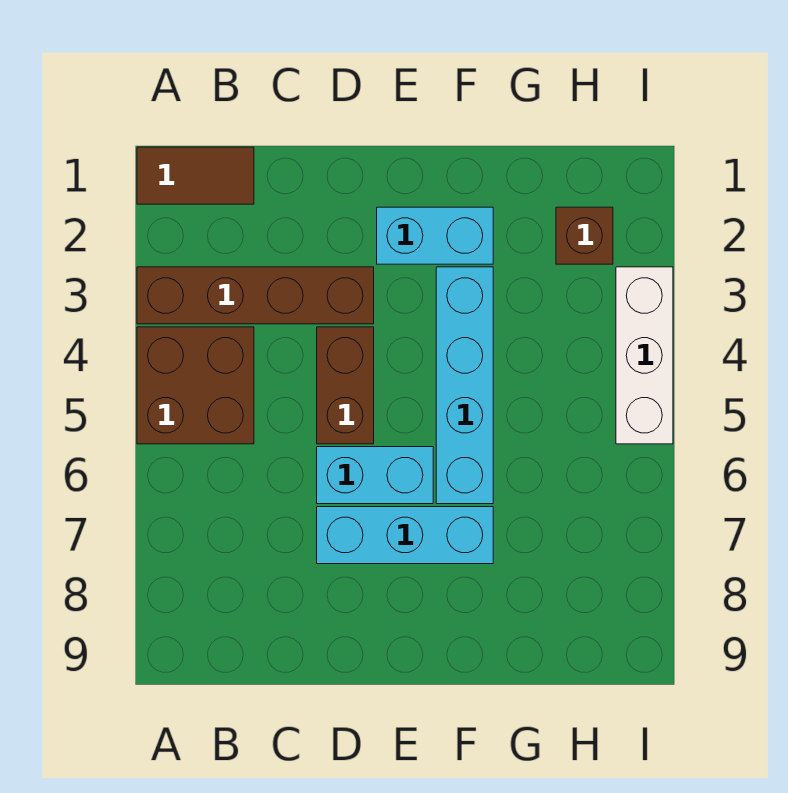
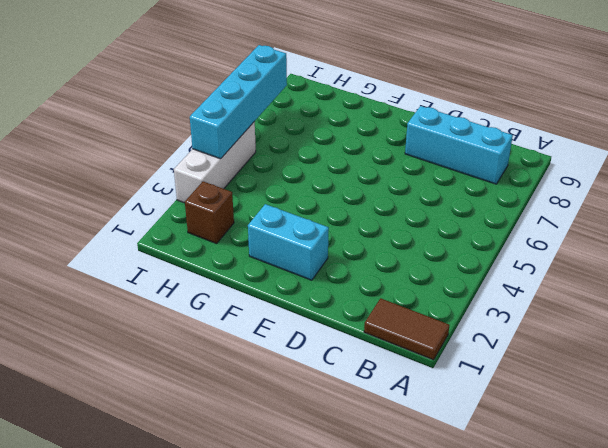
cyan brick B8:D8 level 1 -> cyan brick D7:F7 level 1
cyan brick I4:I7 level 2 -> cyan brick F3:F6 level 1
none -> brown brick A3:D3 level 1
none -> brown brick A4:B5 level 1

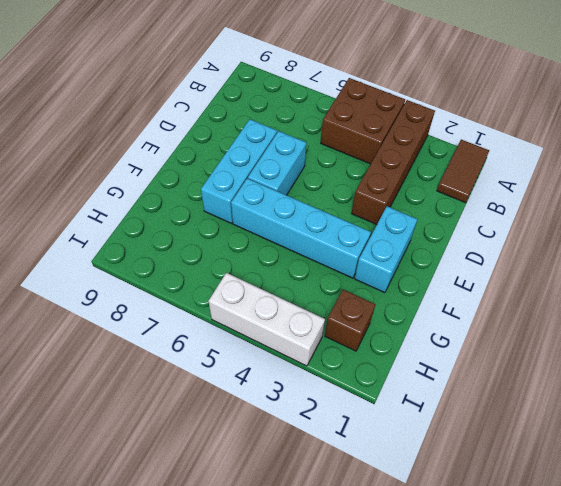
none -> brown brick D4:D5 level 1

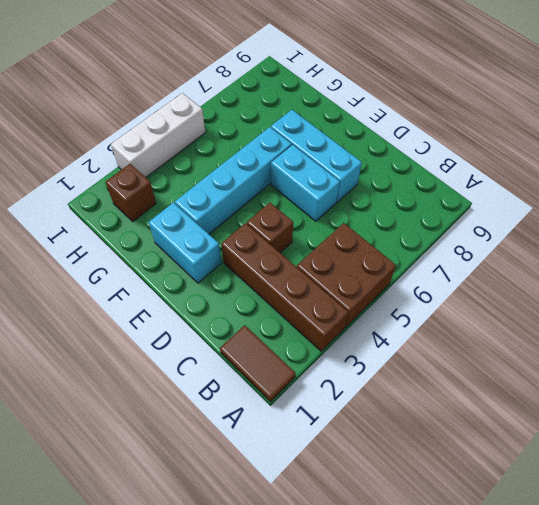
brown brick D4 level 1 -> brown brick D4:D5 level 1

